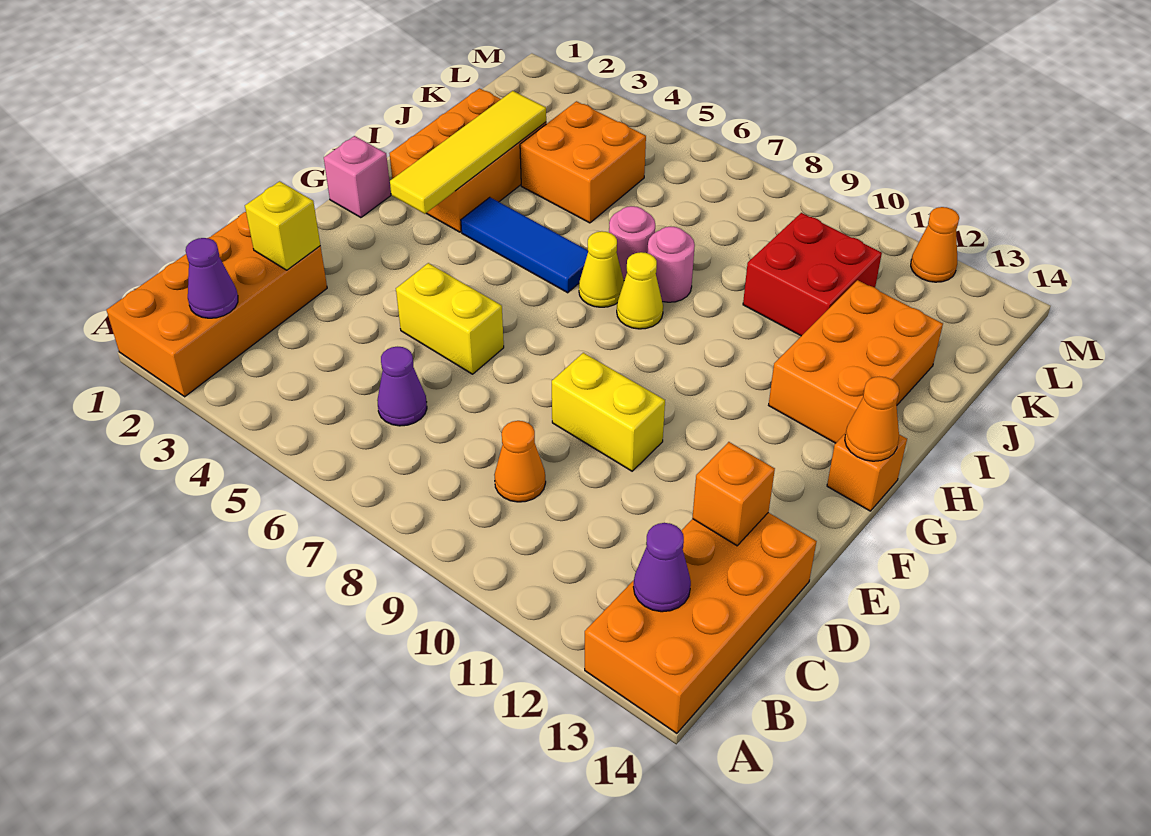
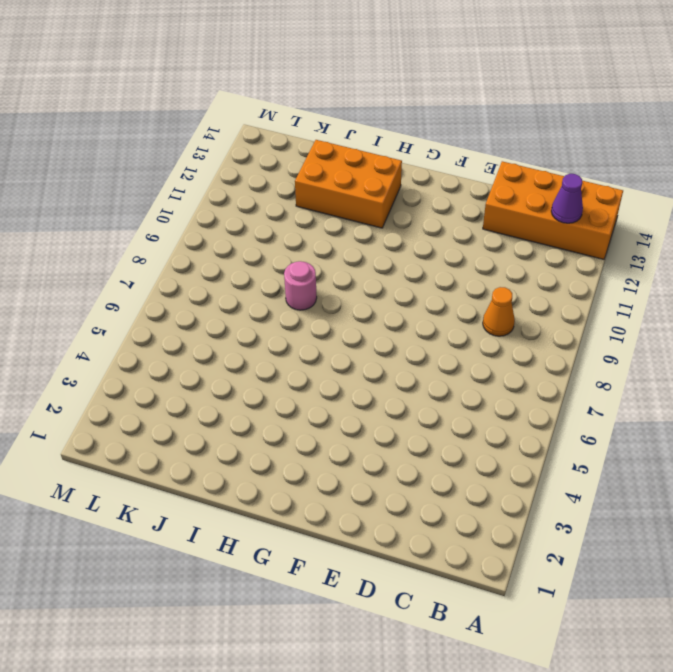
none -> orange brick A1:D2 level 1
none -> purple cone C6 level 1
none -> yellow brick E5:E6 level 1

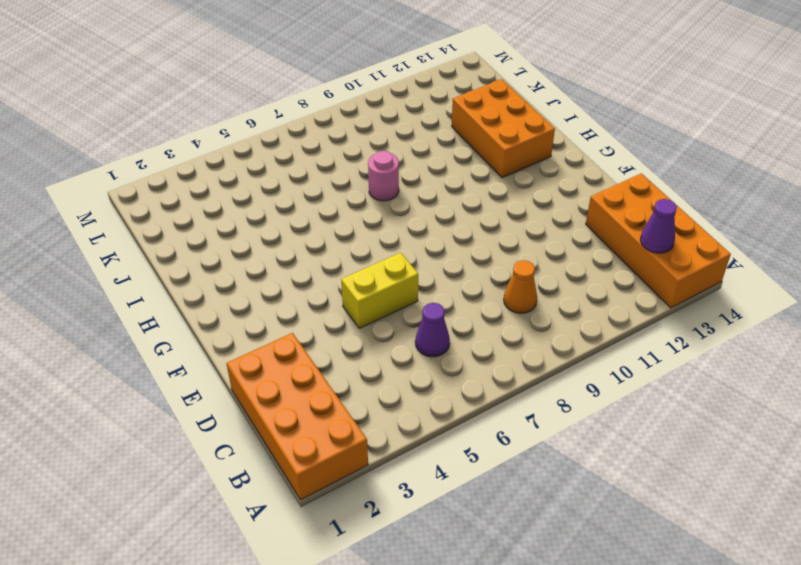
none -> yellow brick E9:E10 level 1
none -> pink brick G1 level 1
none -> orange brick G14 level 1

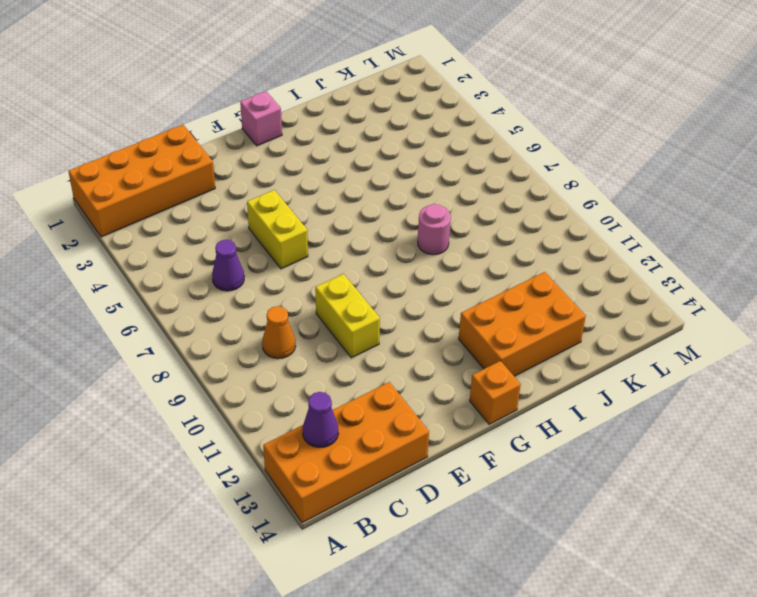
none -> orange brick H2:J3 level 1
none -> blue tile H4:H6 level 1
none -> yellow cone H7 level 1

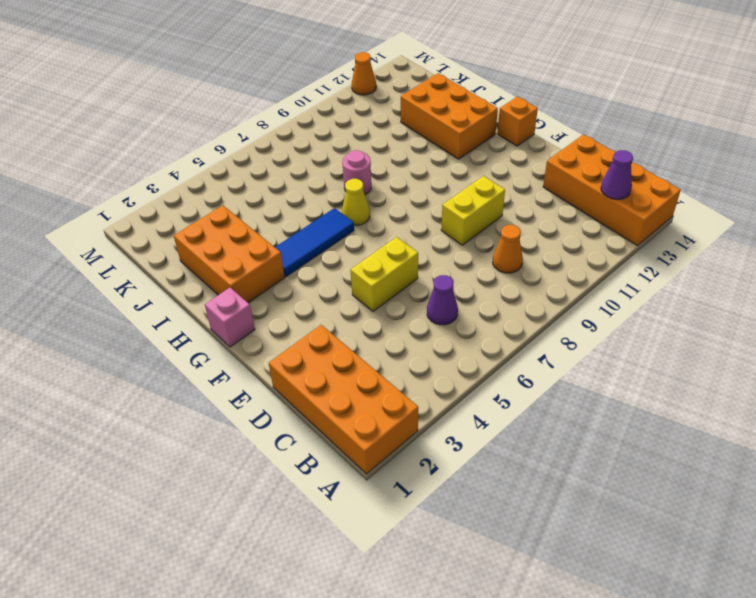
none -> yellow cone H8 level 1
none -> pink round brick I7 level 1
none -> orange brick J4:K5 level 1

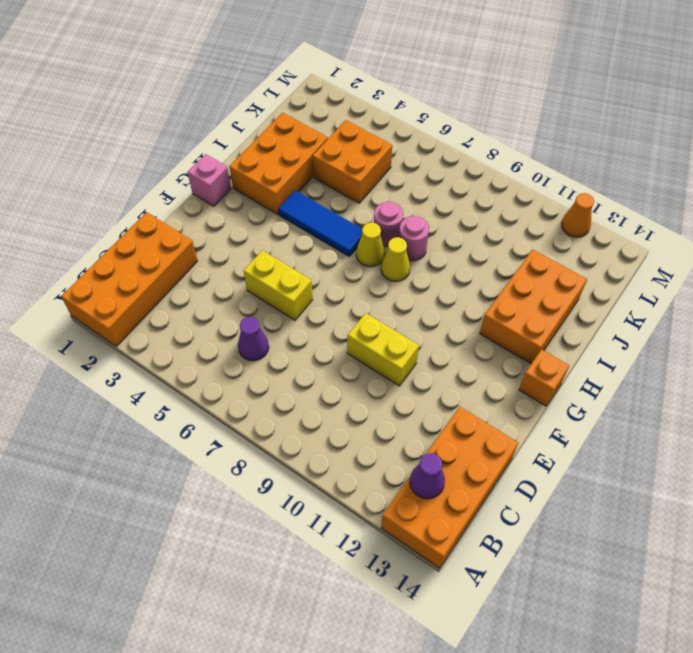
none -> orange cone C9 level 1
none -> red brick J10:K11 level 1
none -> purple cone B2 level 2

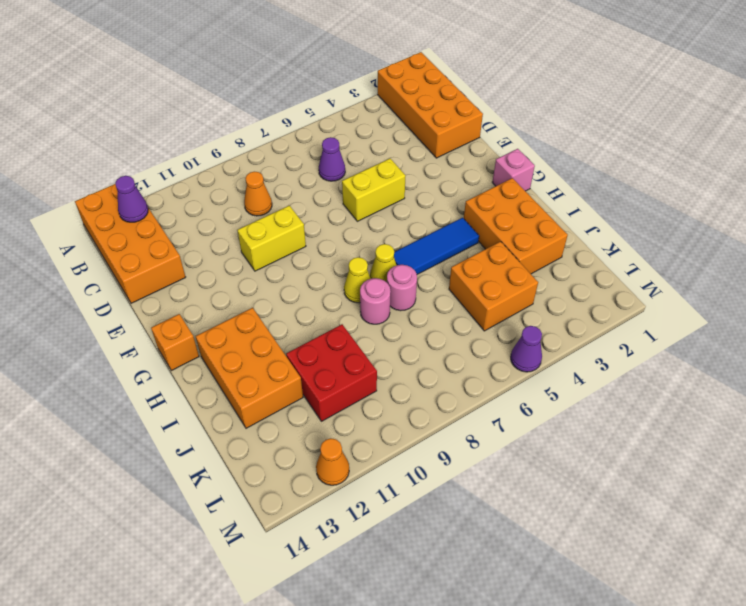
purple cone M5 level 1 -> purple cone B2 level 2
none -> yellow brick D2 level 2
none -> orange brick D13 level 2
none -> yellow tile G3:J3 level 2

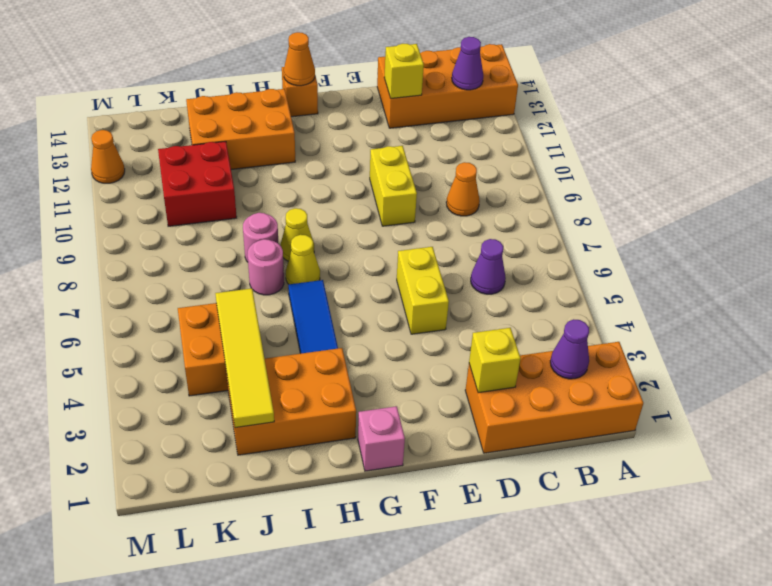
yellow brick D13 level 2 -> orange brick D13 level 2
yellow tile J2:J5 level 2 -> yellow tile G3:J3 level 2

